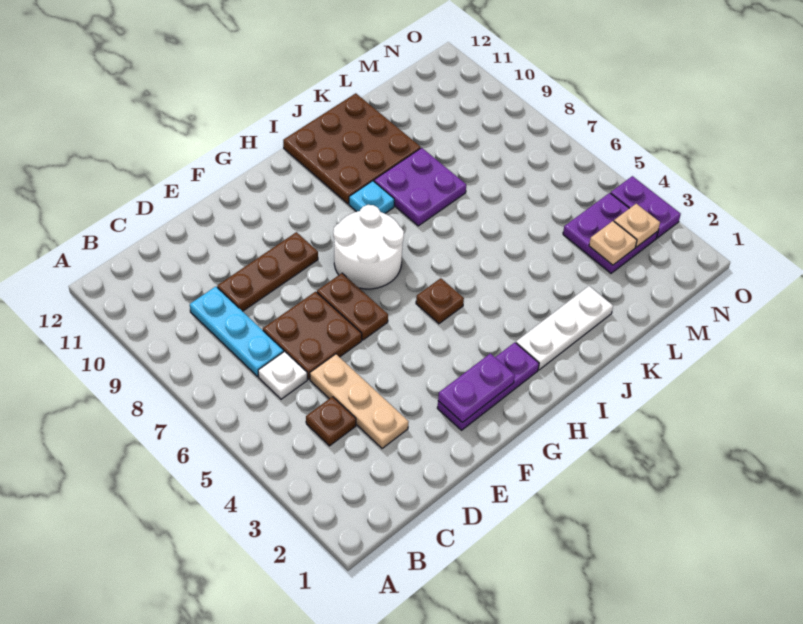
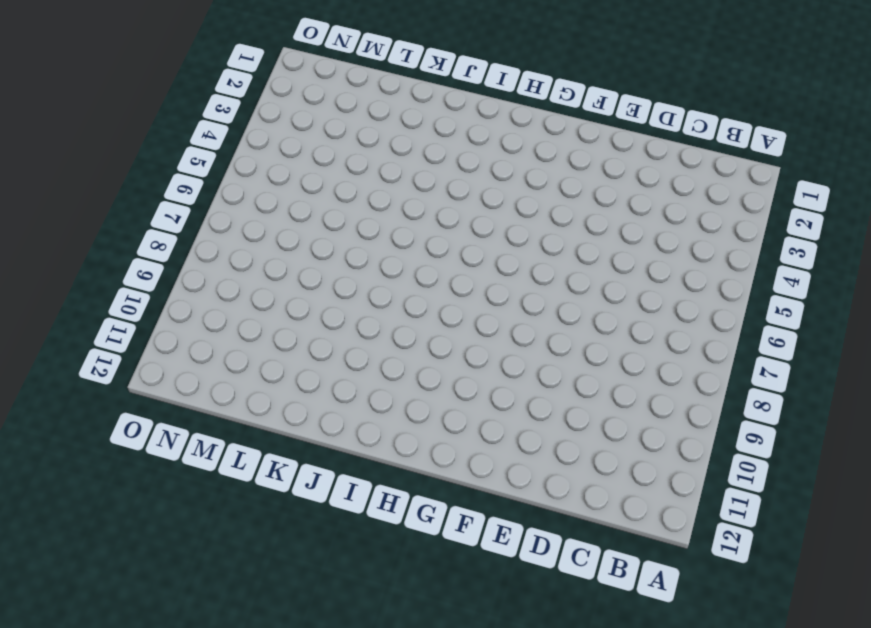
none -> brown plate C4 level 1
none -> white plate C6 level 1
none -> cyan plate C7:C9 level 1

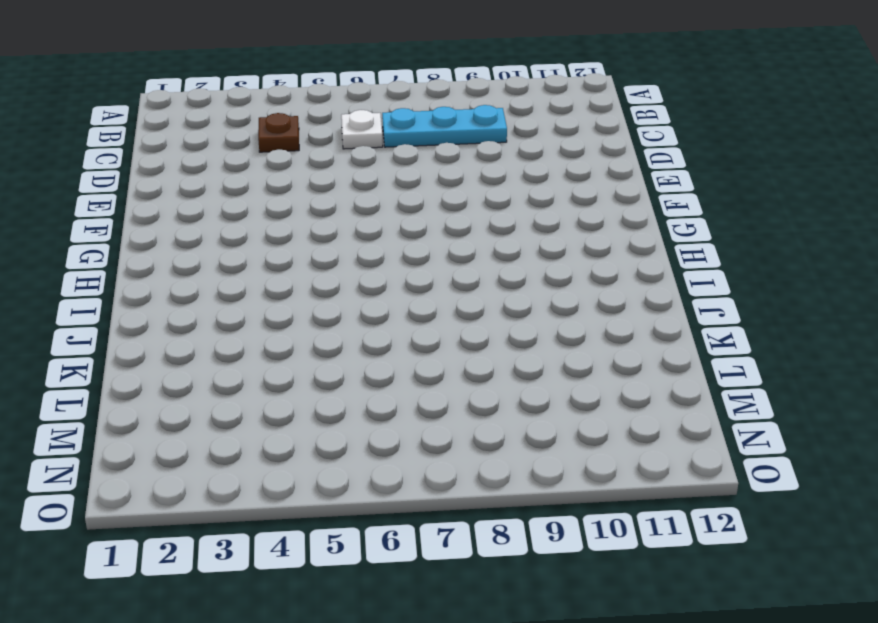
none -> tan plate D3:D5 level 1
none -> brown plate D6:E7 level 1
none -> brown plate D9:F9 level 1

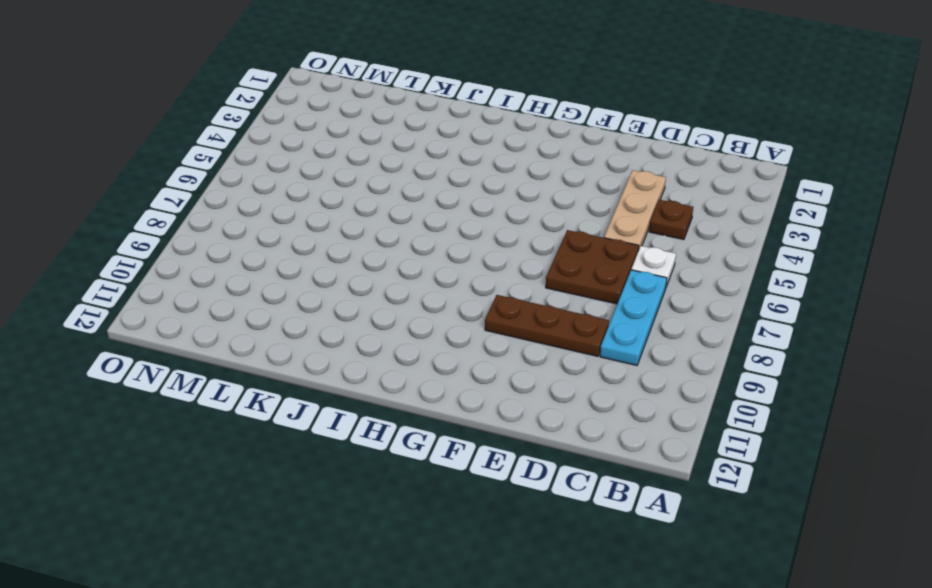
none -> purple plate F2:H2 level 1
none -> brown plate F6:F7 level 1
none -> white round brick G7:H8 level 1

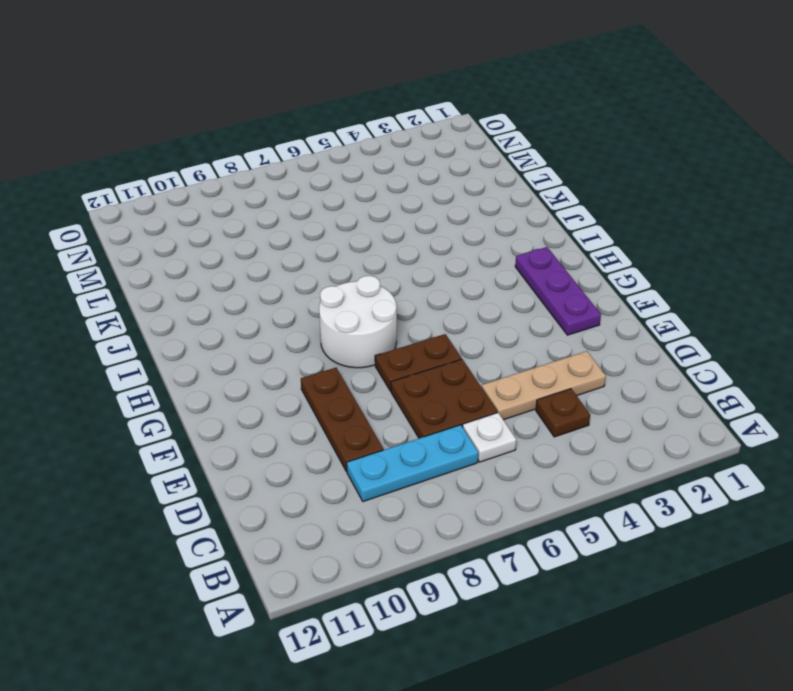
none -> brown plate H5 level 1
none -> white plate I2:K2 level 1
none -> cyan plate I9 level 1

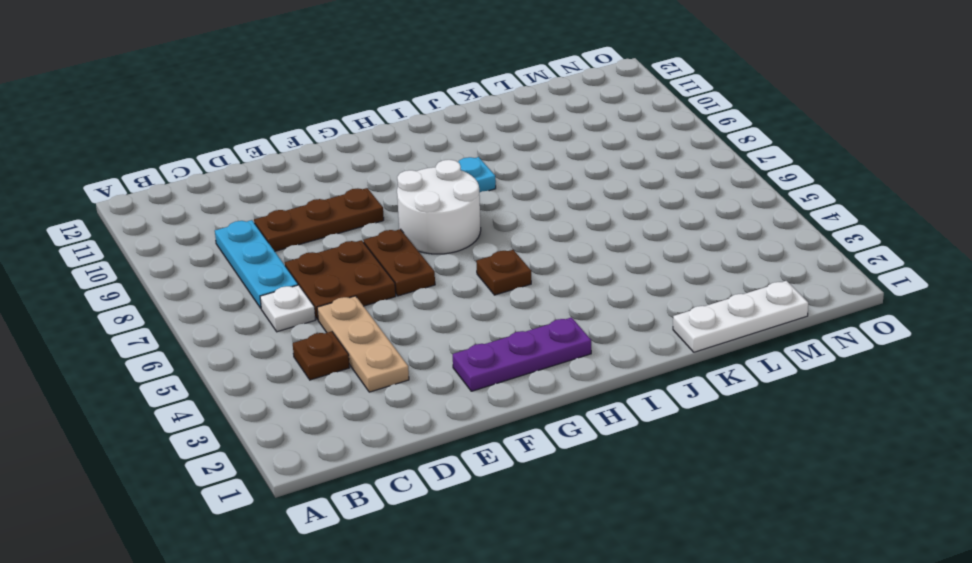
white plate K1:M1 level 1 -> white plate I2:K2 level 1
none -> brown plate I10:K12 level 1
none -> purple plate J8:K9 level 1
none -> purple plate M3:N4 level 1

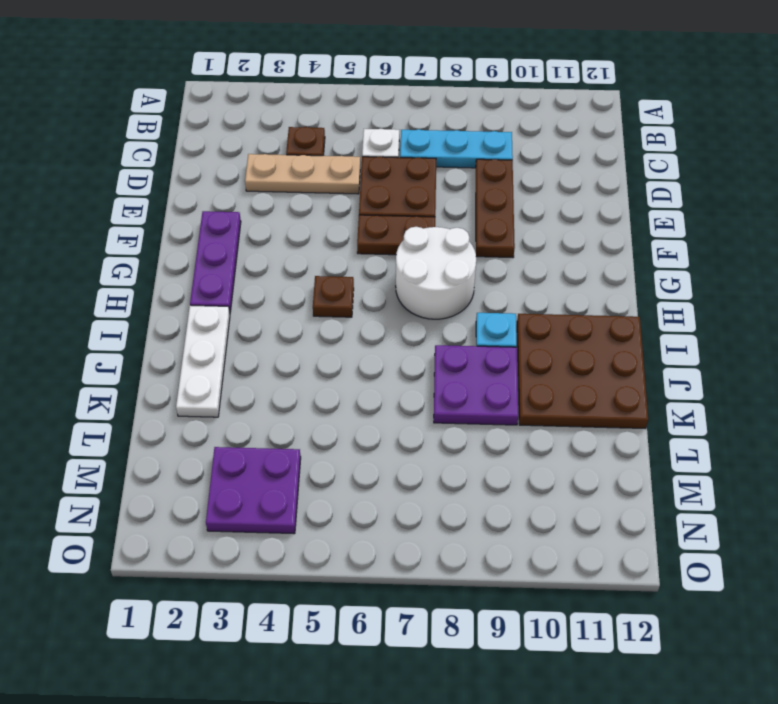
none -> purple plate O3:O4 level 1
none -> purple plate F2:G2 level 2
none -> tan plate M3 level 2

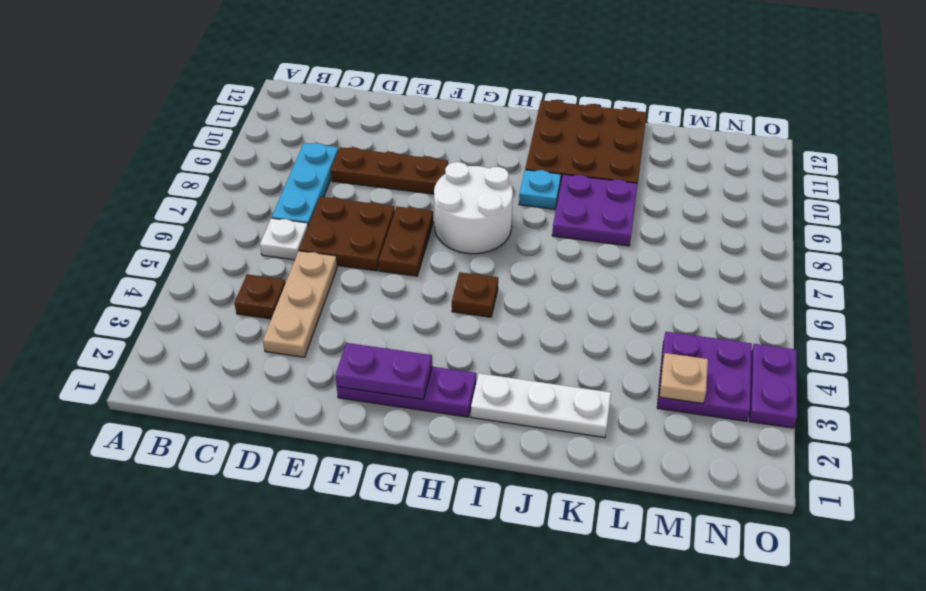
none -> tan plate N3 level 2

